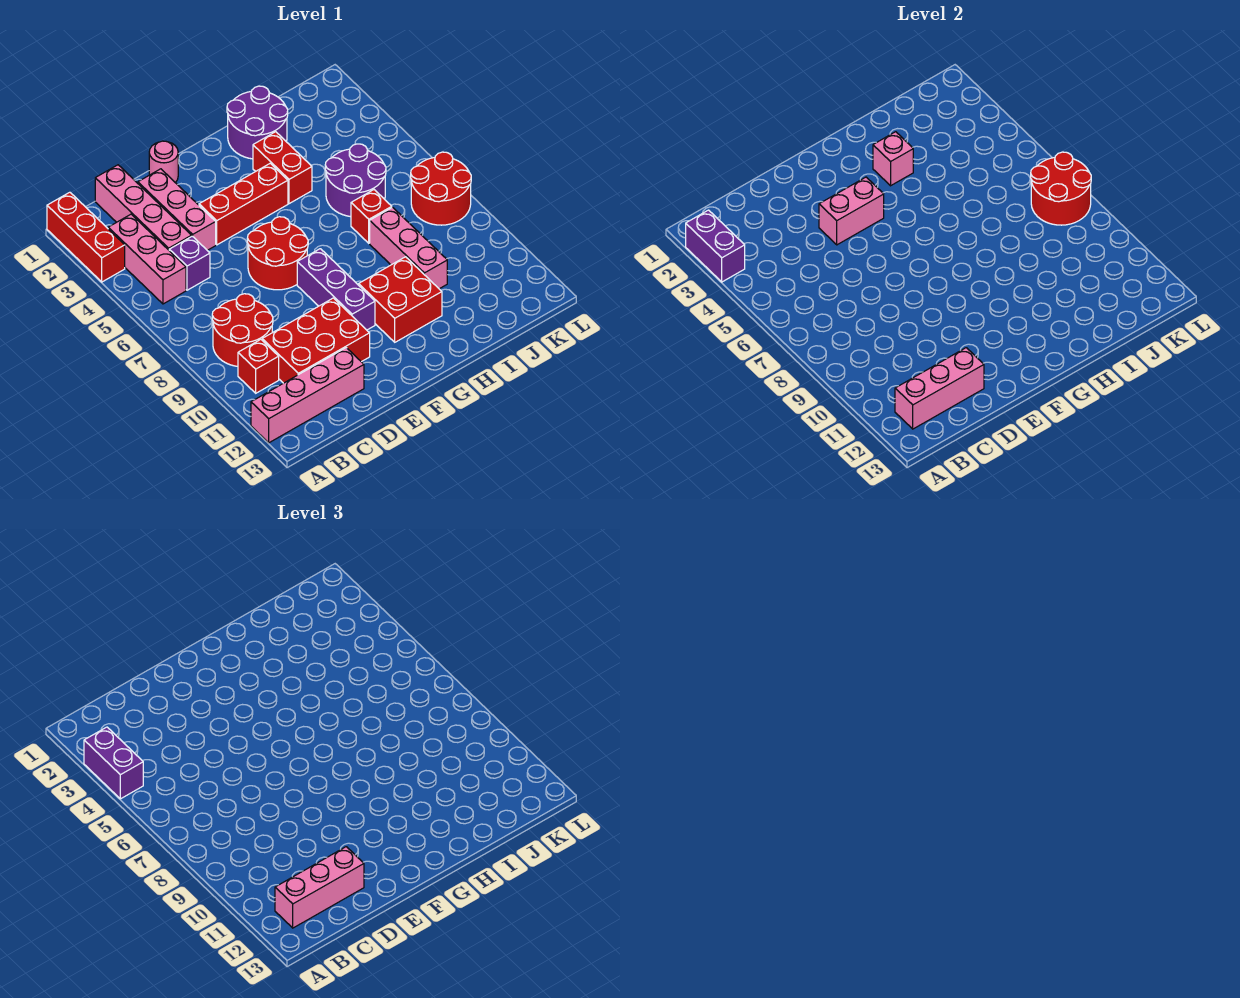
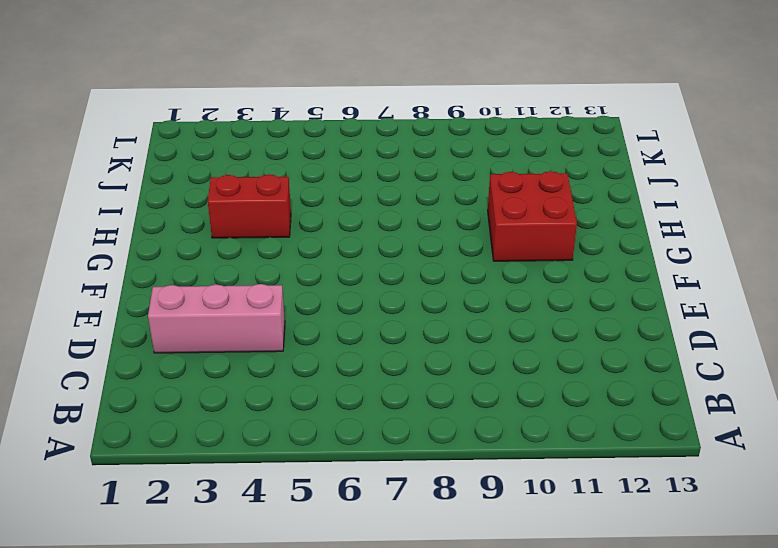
none -> red brick A1:A3 level 1
none -> pink brick A12:D12 level 1
none -> pink brick B3:B5 level 1

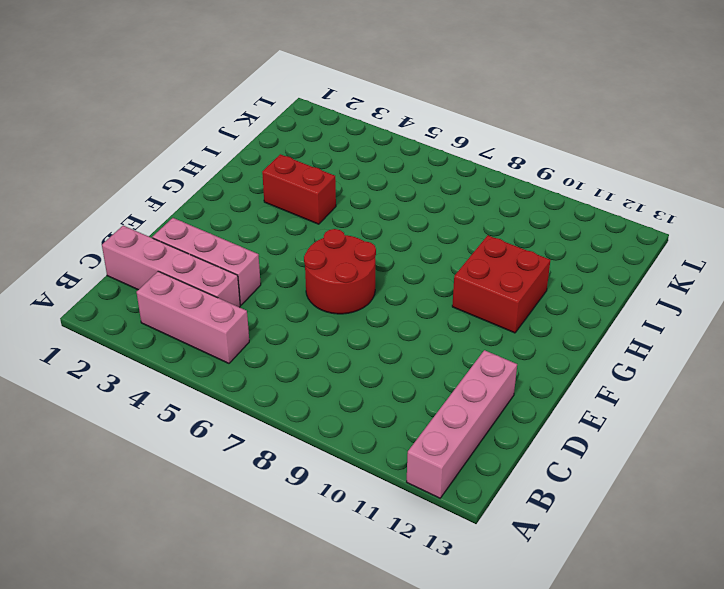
none -> red brick A1:A3 level 1
none -> red round brick B8:C9 level 1
none -> red brick B10 level 1

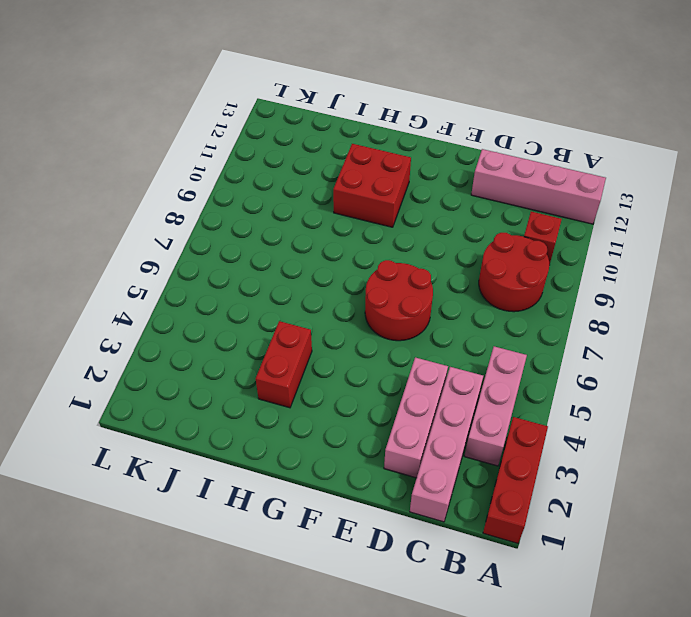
none -> purple brick C5 level 1
none -> red brick C10:E11 level 1
none -> pink round brick E1 level 1

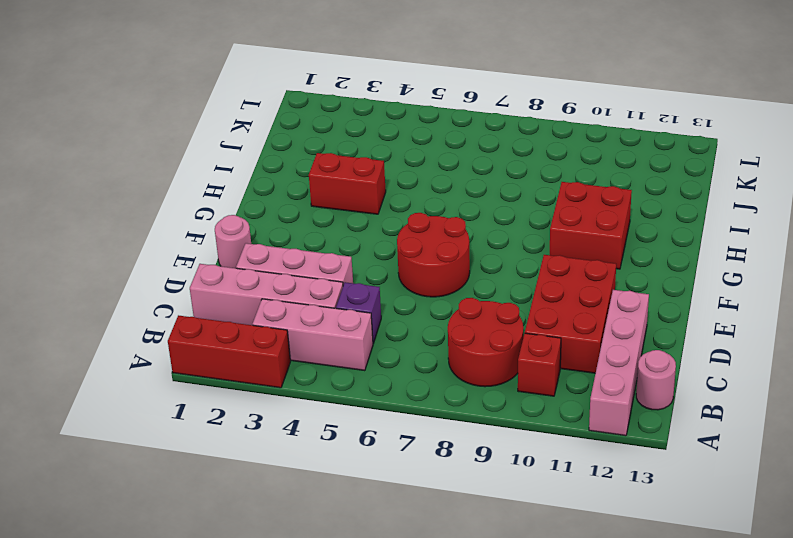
pink round brick B13 level 1 -> none
none -> red brick E4:G4 level 1
none -> purple brick F8:F10 level 1
none -> purple round brick H1:I2 level 1

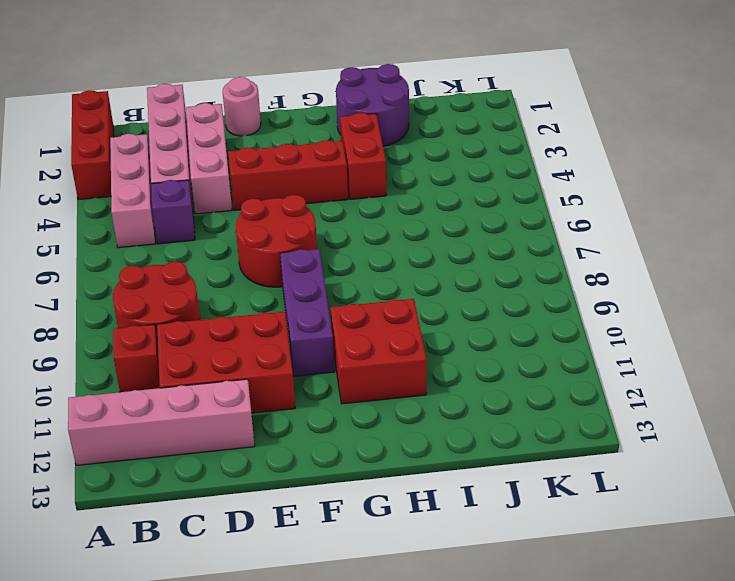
none -> purple round brick I5:J6 level 1
none -> red brick I7 level 1
none -> pink brick I8:I10 level 1

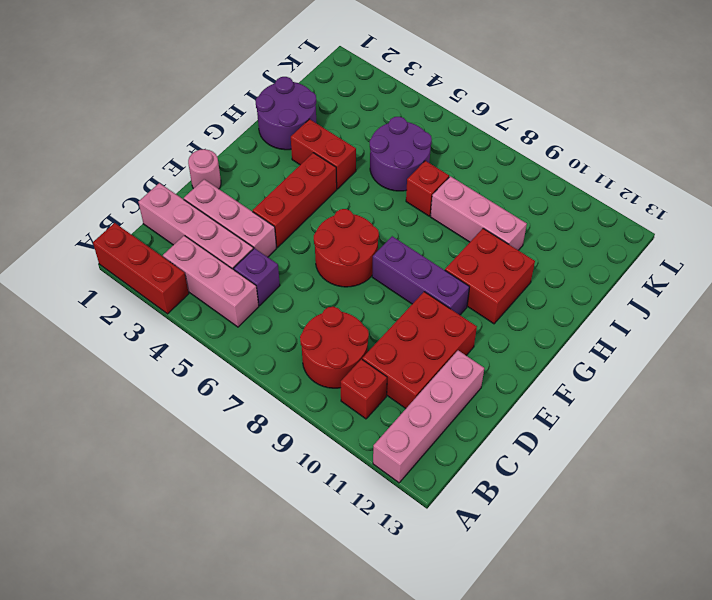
none -> red round brick K7:L8 level 1
none -> purple brick A2:A3 level 2
none -> pink brick B12:D12 level 2

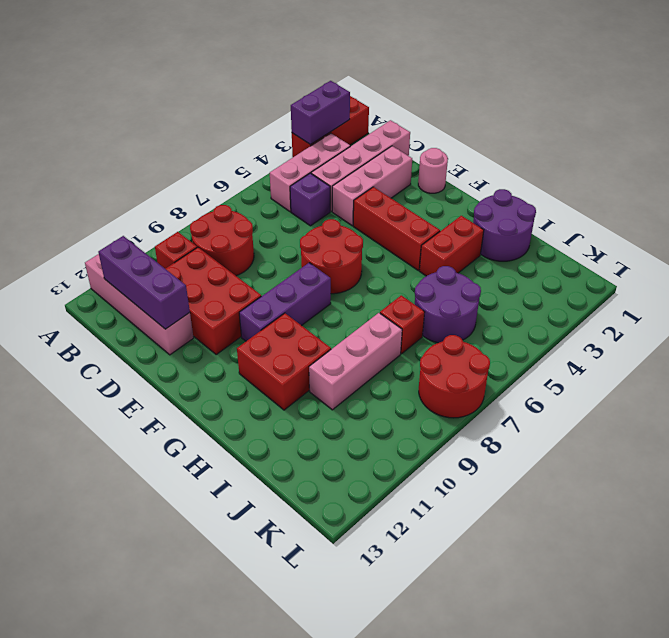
purple brick B12:D12 level 2 -> pink brick B12:D12 level 2
none -> pink brick E4:F4 level 2
none -> pink brick H3 level 2
none -> red round brick K7:L8 level 2

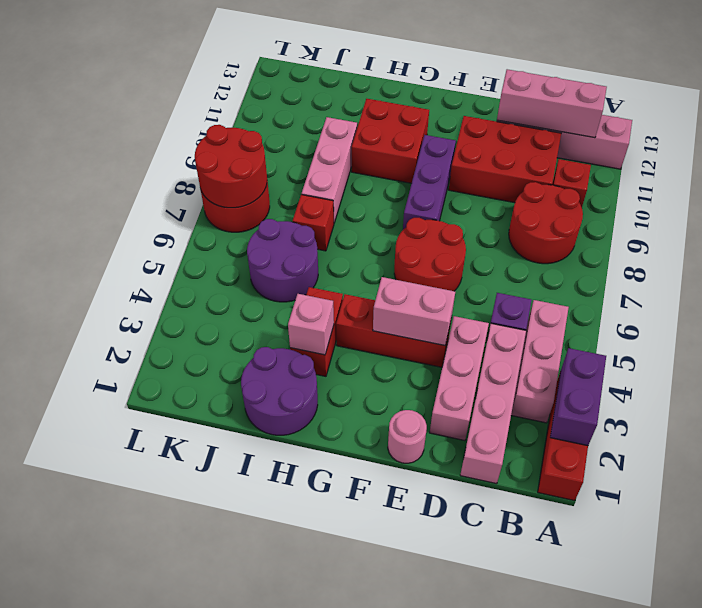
none -> purple brick A3:A4 level 3
none -> pink brick B12:D12 level 3

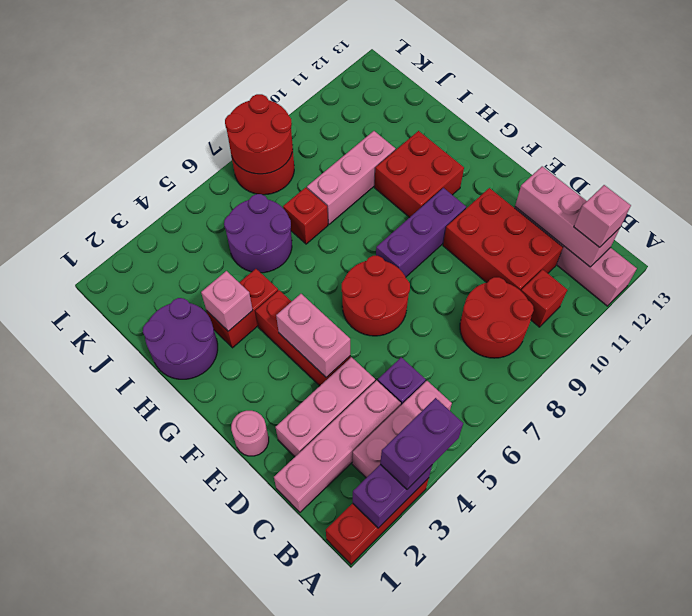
pink brick B12 level 3 -> pink brick B12:D12 level 3

